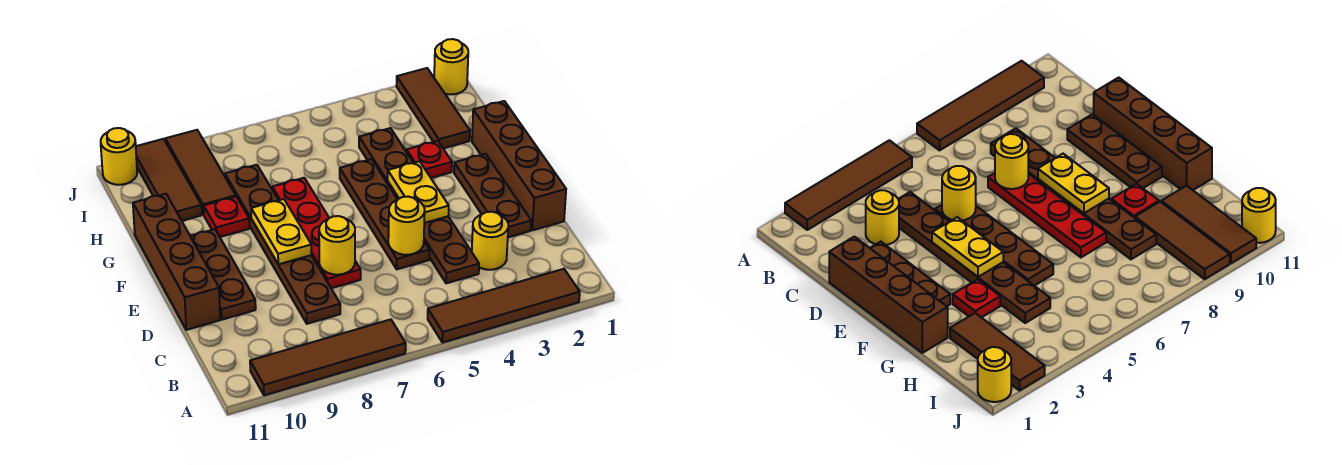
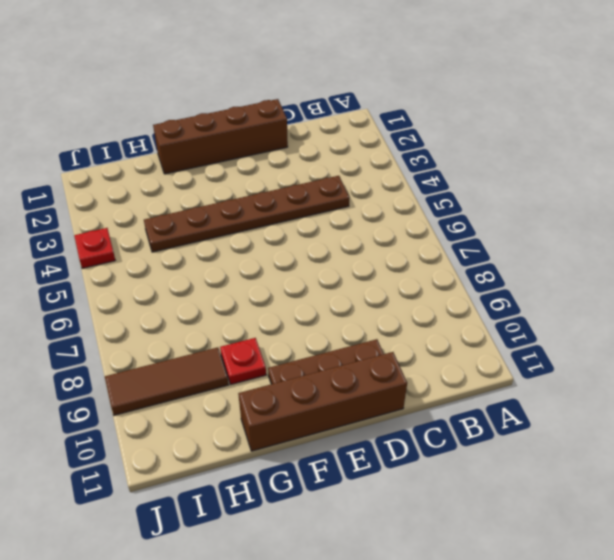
red plate J4 level 1 -> red plate G3 level 1
none -> brown tile A2:A5 level 1
none -> brown tile A7:A10 level 1
none -> yellow round brick C3 level 1

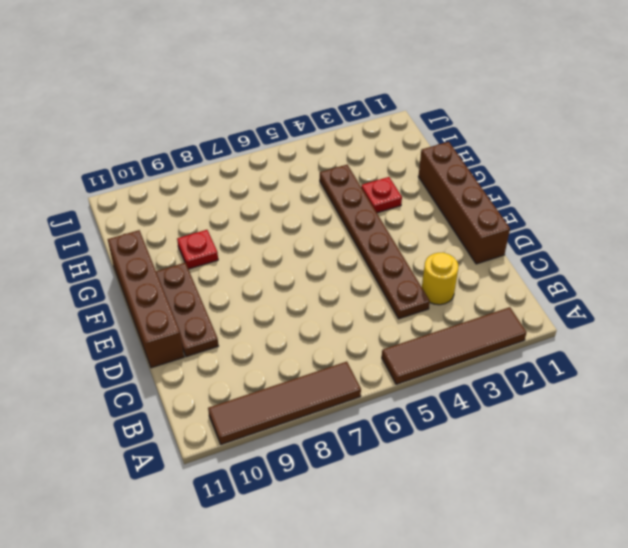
none -> brown plate C8:H8 level 1
none -> brown plate D2:F2 level 1
none -> brown plate D5:G5 level 1

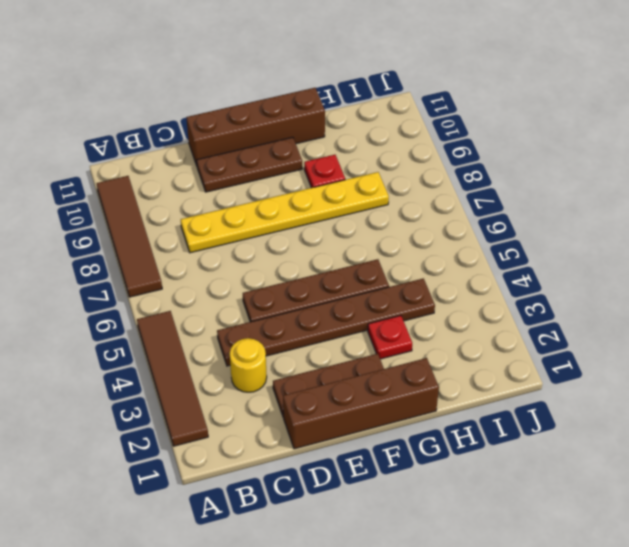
yellow plate C8:H8 level 1 -> brown plate C8:H8 level 1
none -> red plate D7:G7 level 1
none -> brown tile H2:J2 level 1
none -> brown tile H9:J9 level 1

